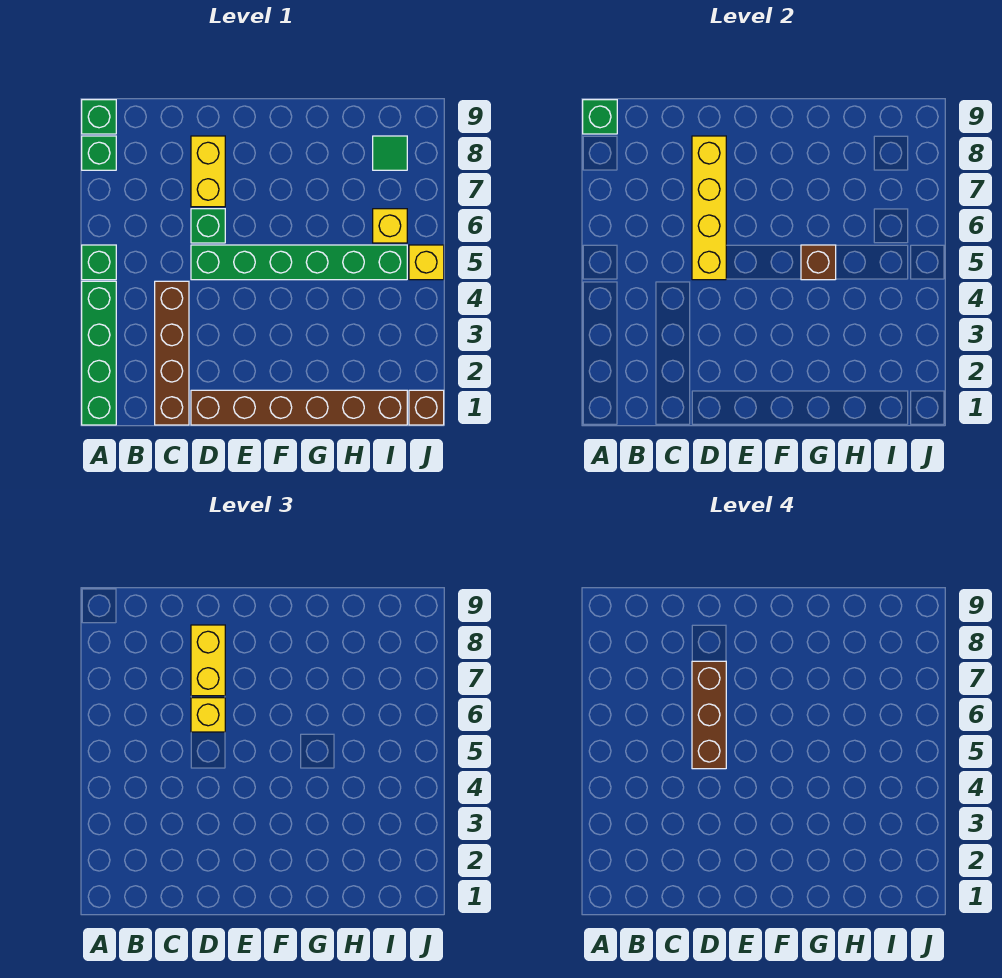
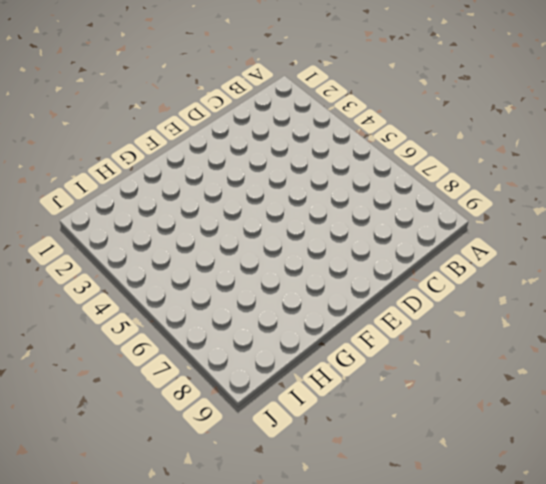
none -> green brick A1:A4 level 1
none -> green brick A5 level 1
none -> green brick A8 level 1

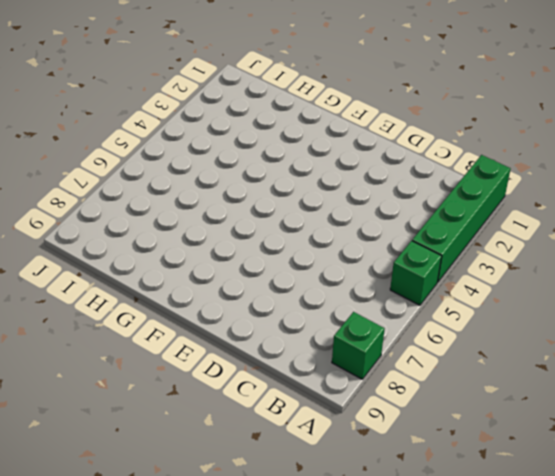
none -> green brick A9 level 1
none -> brown brick C1:C4 level 1
none -> brown brick D1:I1 level 1

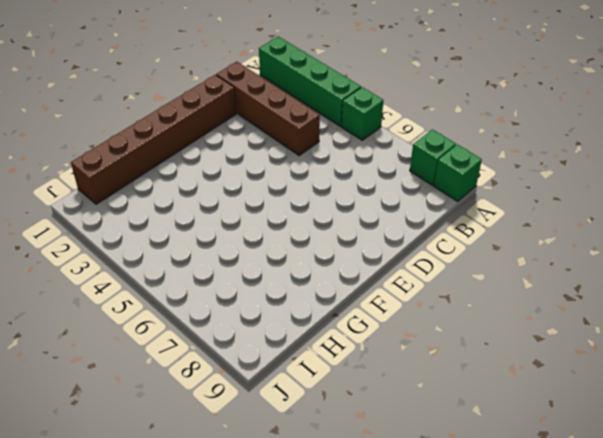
none -> green brick D5:I5 level 1
none -> green brick D6 level 1
none -> yellow brick D7:D8 level 1

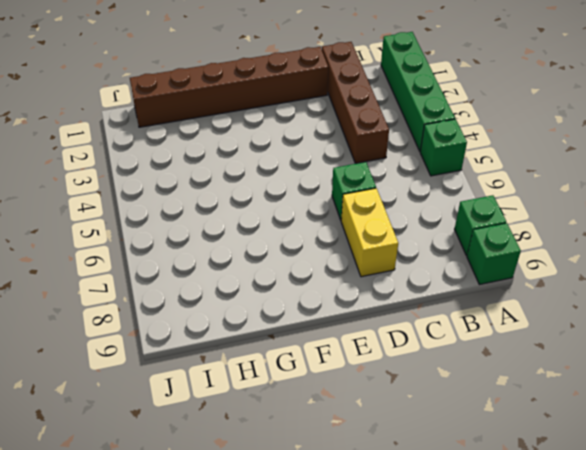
none -> green brick D5:I5 level 1
none -> yellow brick I6 level 1
none -> green tile I8 level 1

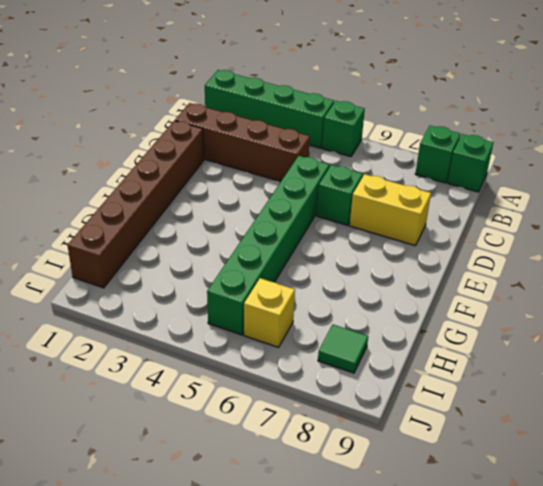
none -> brown brick J1 level 1
none -> yellow brick J5 level 1
none -> green brick A9 level 2

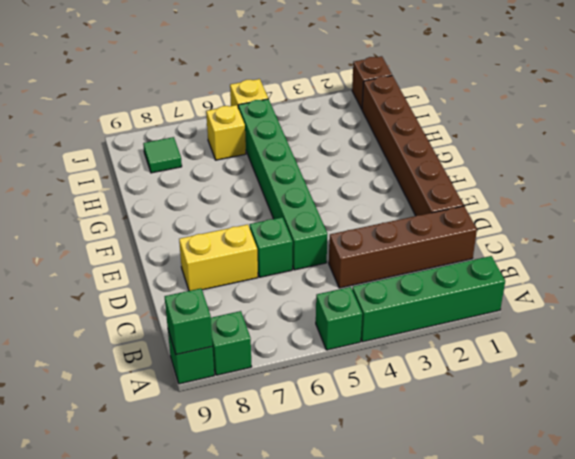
none -> yellow brick D5:D8 level 2
none -> brown brick G5 level 2
none -> yellow brick D6 level 3

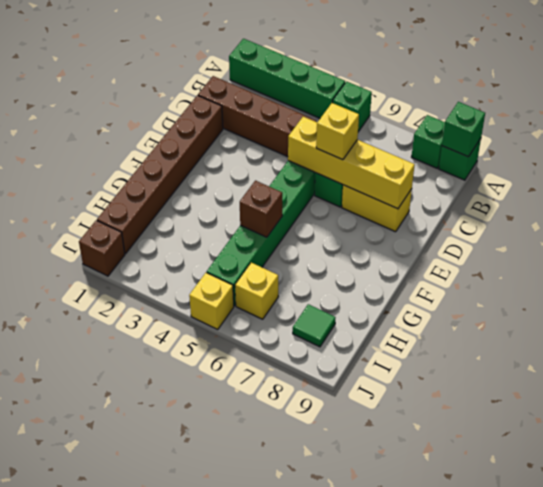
none -> yellow brick D7:D8 level 3
none -> brown brick D5:D7 level 4

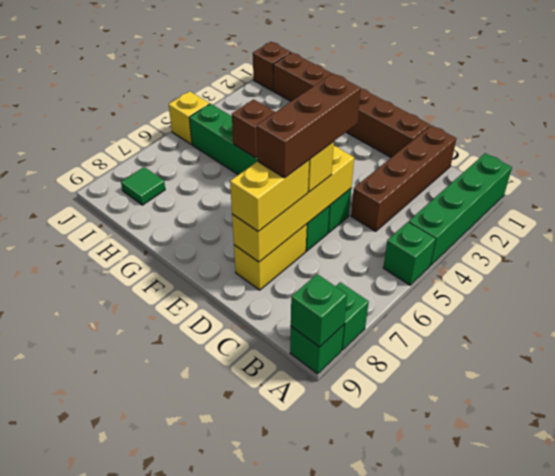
none -> yellow brick I6 level 1

